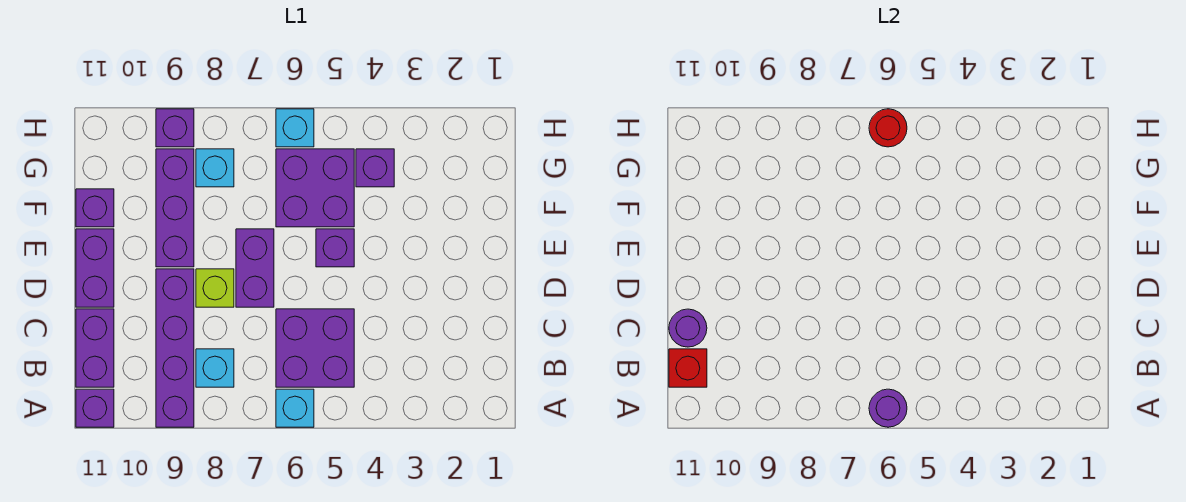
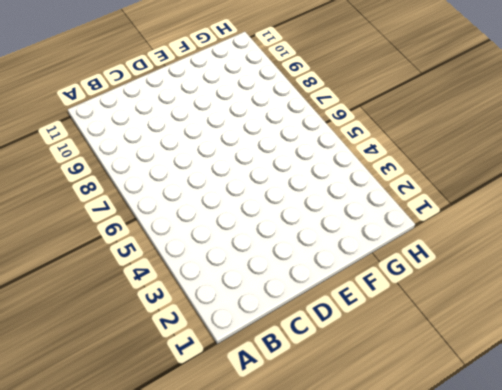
none -> cyan brick A6 level 1
none -> purple brick A9:D9 level 1
none -> purple brick A11 level 1

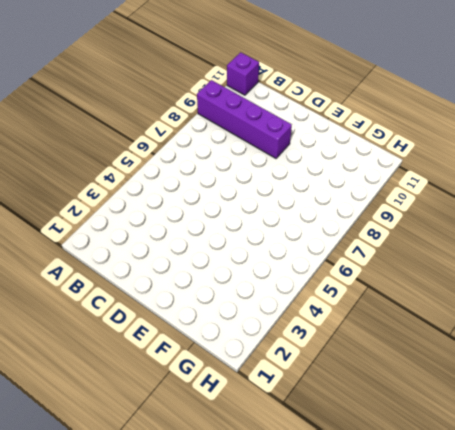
none -> cyan brick A6 level 1
none -> purple brick B5:C6 level 1
none -> cyan brick B8 level 1

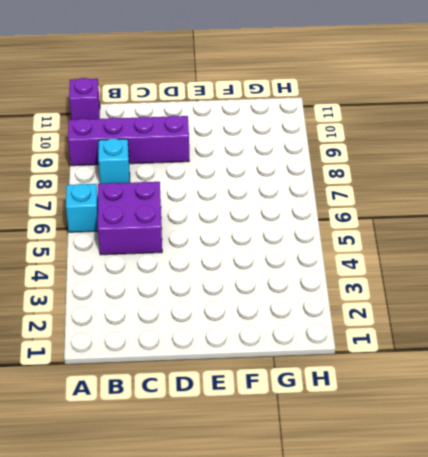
none -> purple brick B11:C11 level 1
none -> purple brick D7:E7 level 1
none -> lime brick D8 level 1

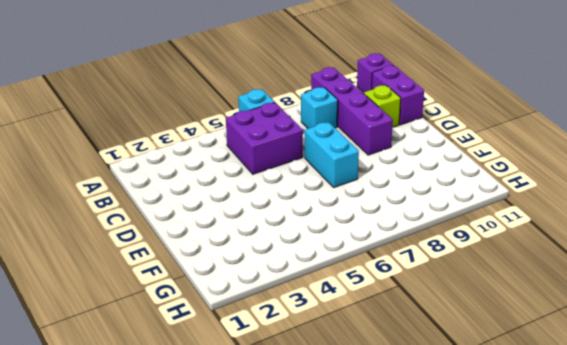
lime brick C10 level 1 -> lime brick D8 level 1
cyan brick D7:E7 level 1 -> purple brick D7:E7 level 1
none -> purple brick D11:E11 level 1
none -> purple brick E5 level 1
none -> purple brick E9:G9 level 1

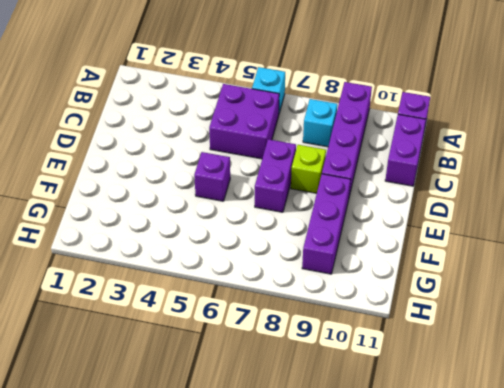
none -> purple brick D11:E11 level 1
none -> purple brick F5:G6 level 1
none -> purple brick F11 level 1

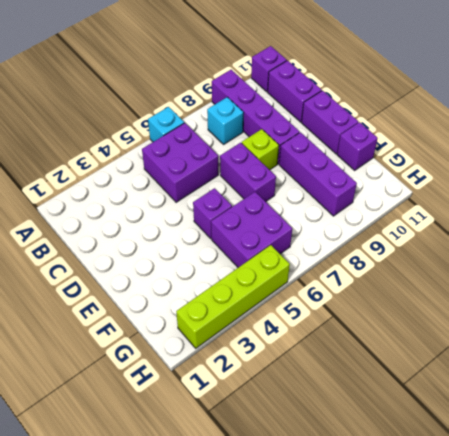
lime brick H2:H5 level 1 -> none
none -> purple brick G4 level 1
none -> cyan brick G8 level 1
none -> cyan brick H6 level 1

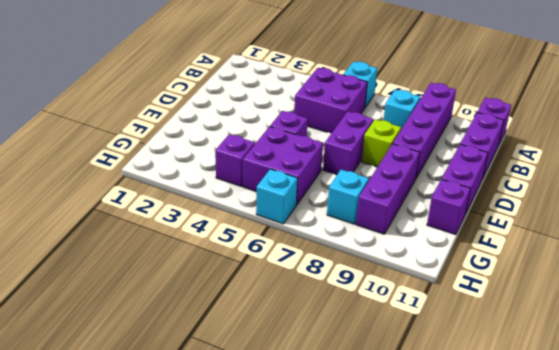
none -> purple brick H9 level 1
none -> purple round brick A6 level 2
none -> red brick B11 level 2

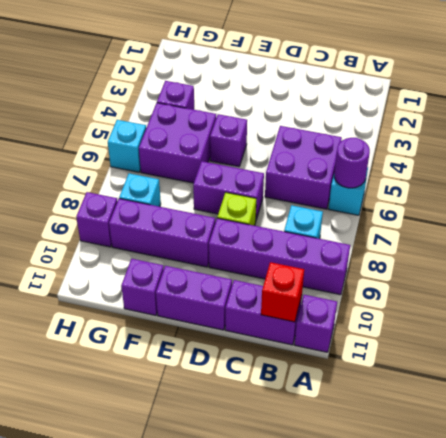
none -> purple round brick C11 level 2
none -> red round brick H6 level 2

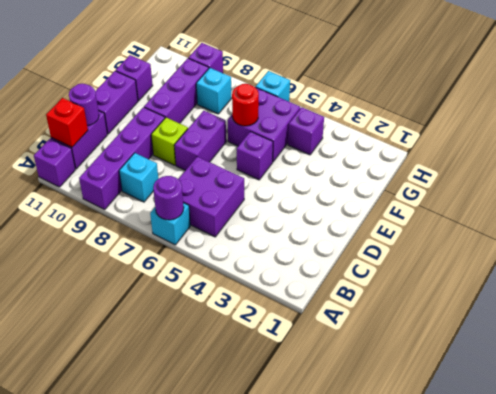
red round brick F6 level 2 -> red round brick H6 level 2

